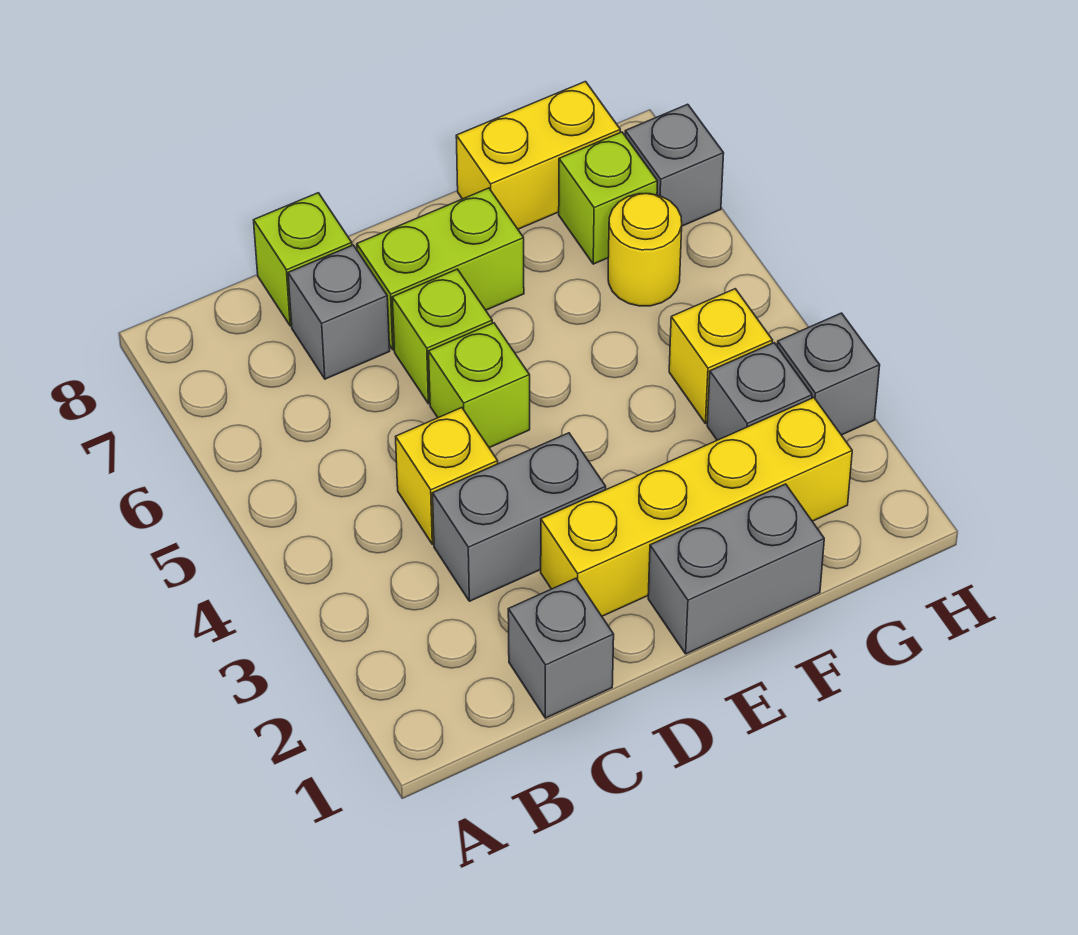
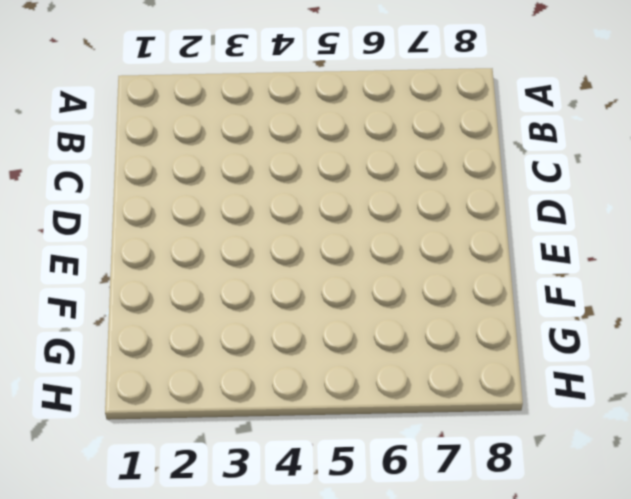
none -> grey brick C1 level 1
none -> grey brick C3:D3 level 1
none -> yellow brick C4 level 1

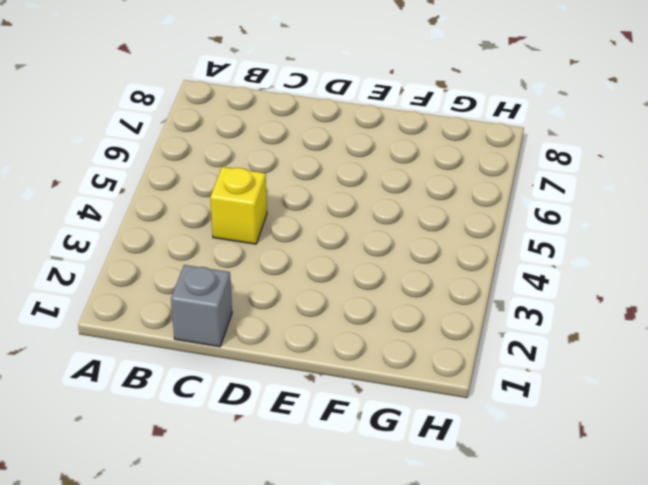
none -> grey brick C3:D3 level 1
none -> grey brick C7 level 1
none -> lime brick C8 level 1

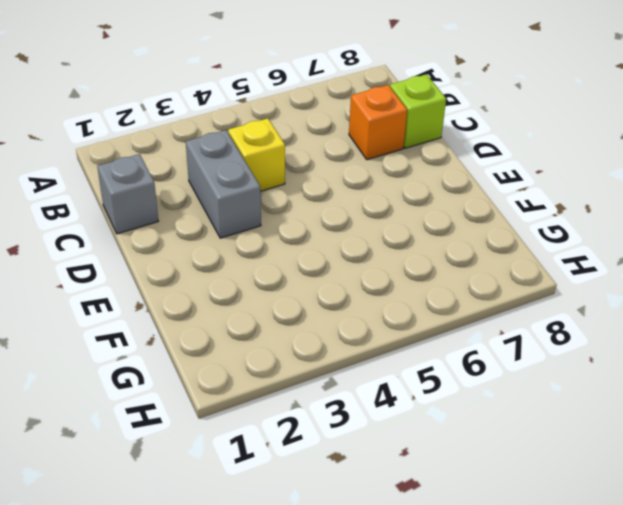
orange brick C7 level 1 -> grey brick C7 level 1
none -> yellow brick D2:G2 level 1
none -> lime brick D5 level 1
none -> lime brick D6 level 1

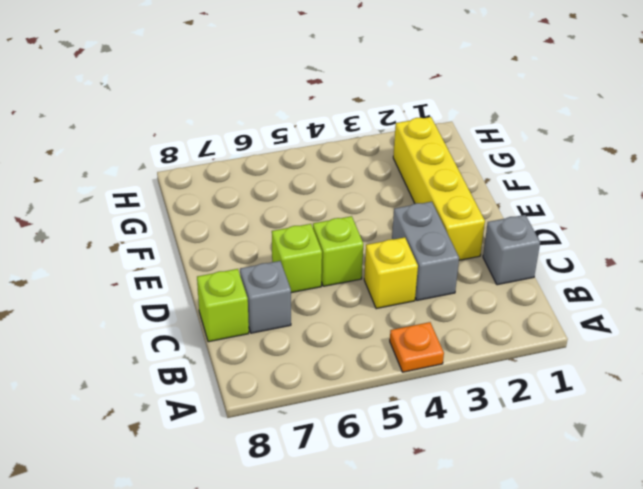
orange plate A4 level 1 -> none
none -> lime brick D7:E7 level 1
none -> grey brick E1:F1 level 1
none -> yellow brick F8:G8 level 1

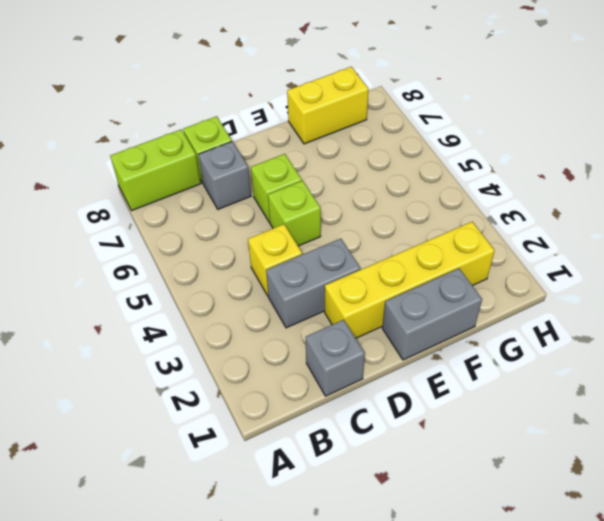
lime brick A8:B8 level 1 -> lime brick D7:E7 level 1
none -> grey brick G3 level 1
none -> yellow brick G4 level 1
none -> yellow round brick G6 level 1

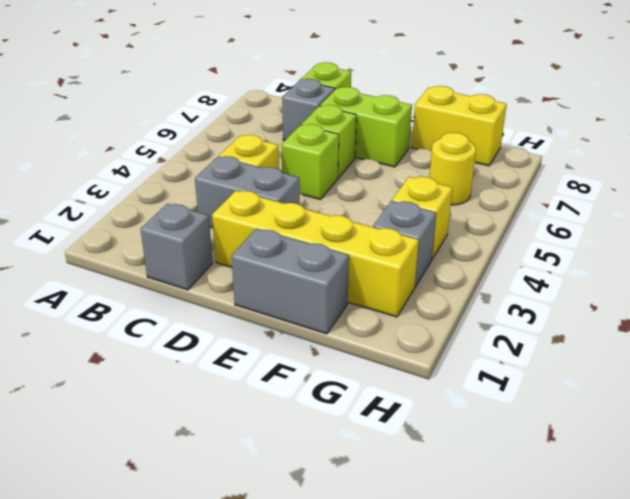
none -> lime brick G7 level 1
none -> grey brick H3 level 1
none -> grey brick H7 level 1

